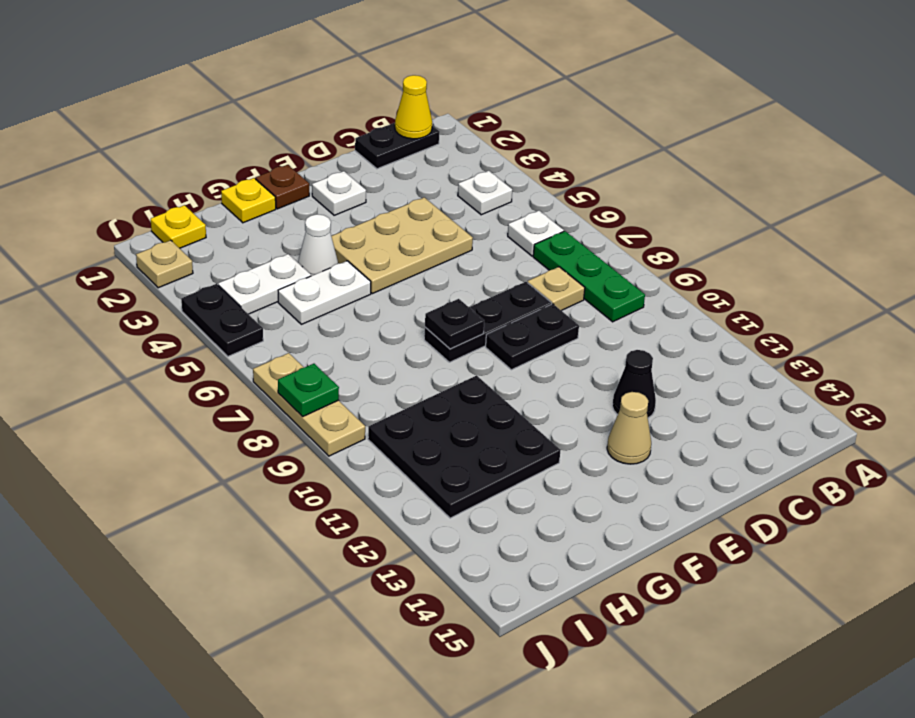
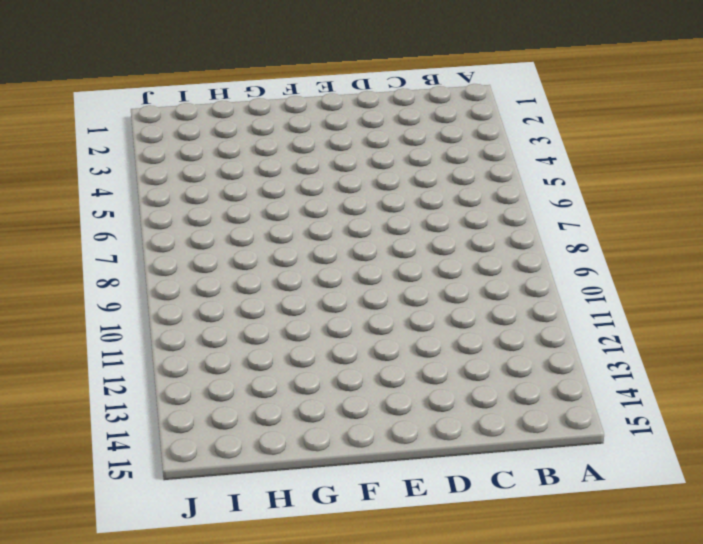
none -> black plate B1:C1 level 1
none -> white plate B4 level 1
none -> white plate B6 level 1

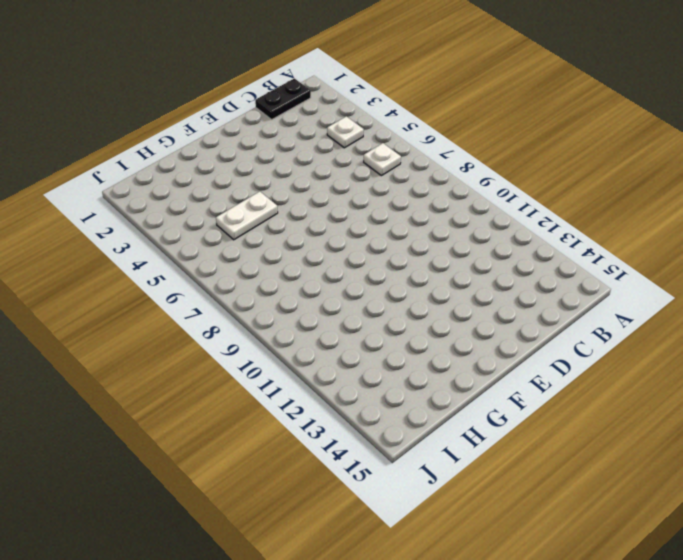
none -> green plate B7:B9 level 1
none -> tan plate C8 level 1
none -> tan plate D4:F5 level 1

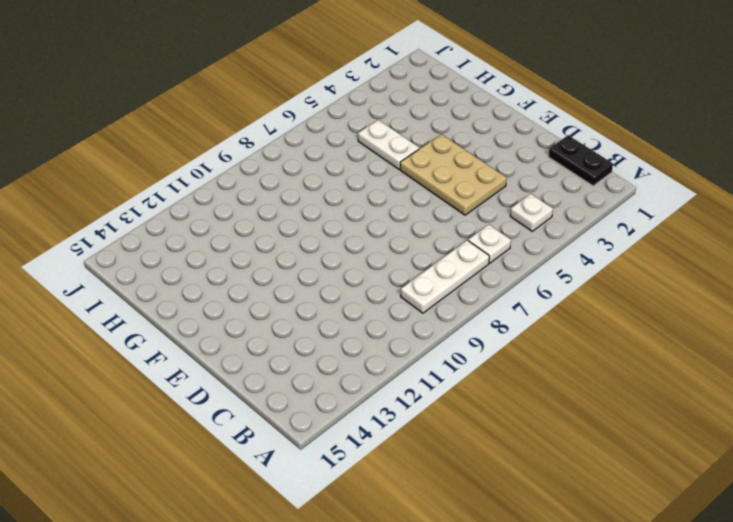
white plate B7:B9 level 1 -> green plate B7:B9 level 1
none -> tan plate C8 level 1
none -> black plate D8:F8 level 1
none -> black plate D9:E9 level 1

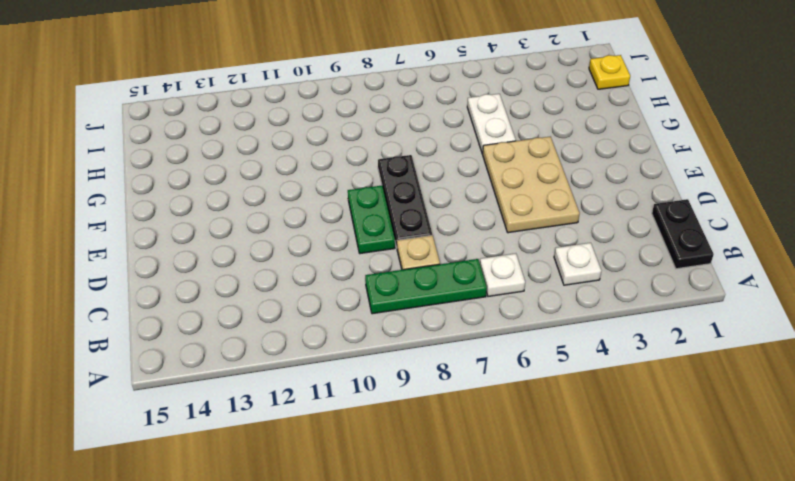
green plate D9:E9 level 1 -> black plate D9:E9 level 1
none -> black cone D12 level 1
none -> white plate E2 level 1
none -> tan cone E13 level 1

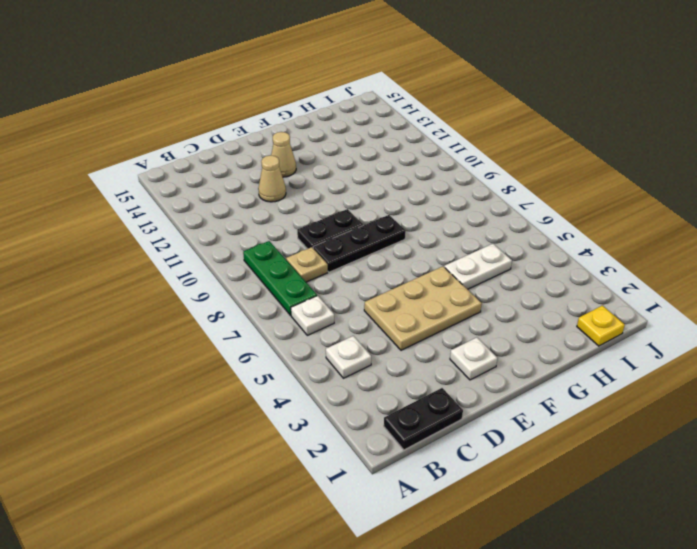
tan cone D12 level 1 -> black cone D12 level 1
none -> brown plate F1 level 1
none -> yellow plate G1 level 1
none -> white cone G4 level 1

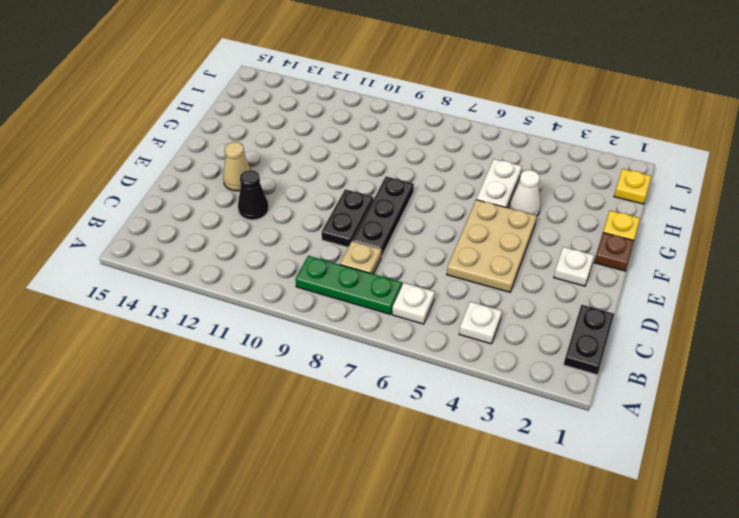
none -> black plate G10:I12 level 1
none -> white plate H4:I4 level 1
none -> tan plate J2 level 1

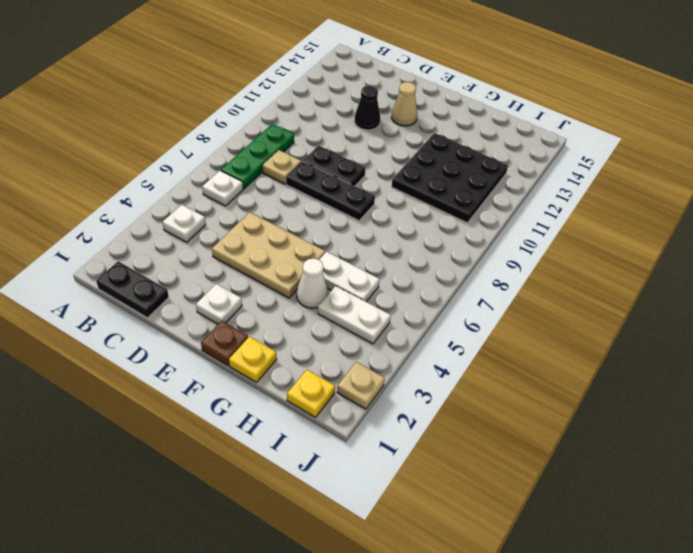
none -> black plate J4:J5 level 1
none -> tan plate J7:J9 level 1
none -> yellow cone B1 level 2

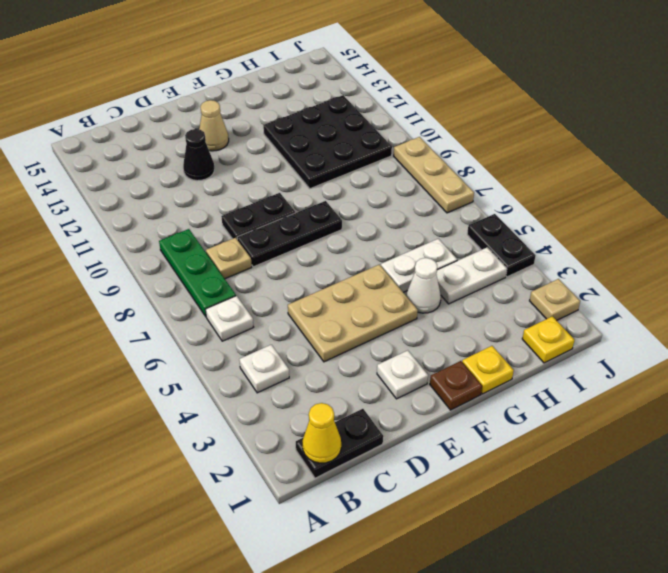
none -> black plate F8 level 2
none -> green plate J8 level 2

